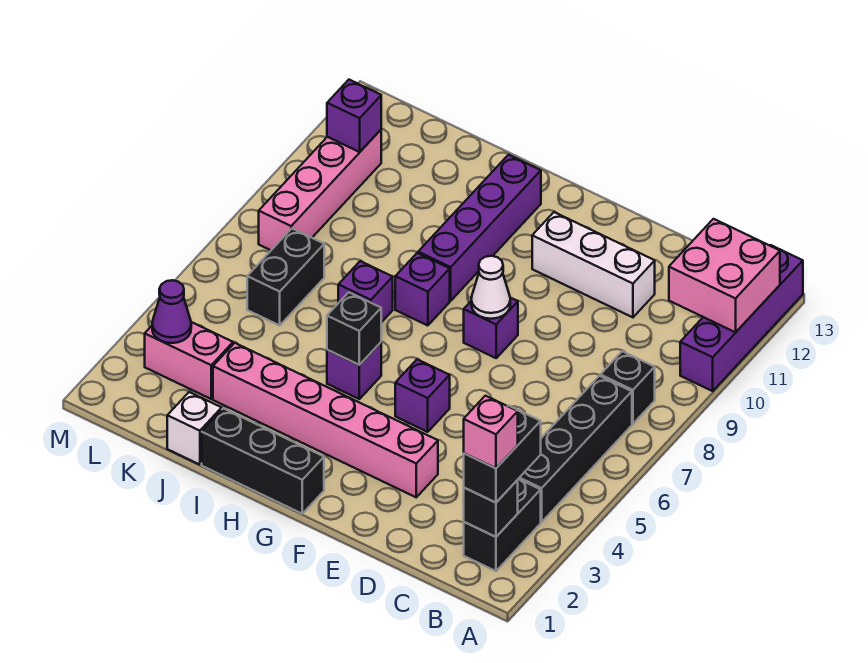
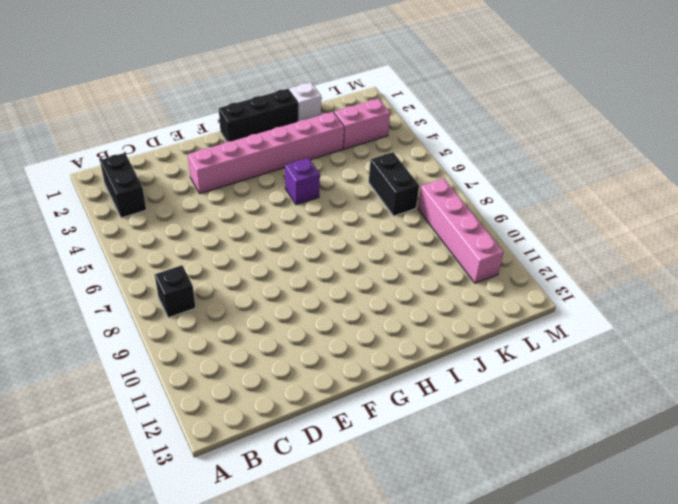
none -> purple brick A10:A13 level 1
none -> black brick B4:B7 level 1
none -> white brick D11:F11 level 1

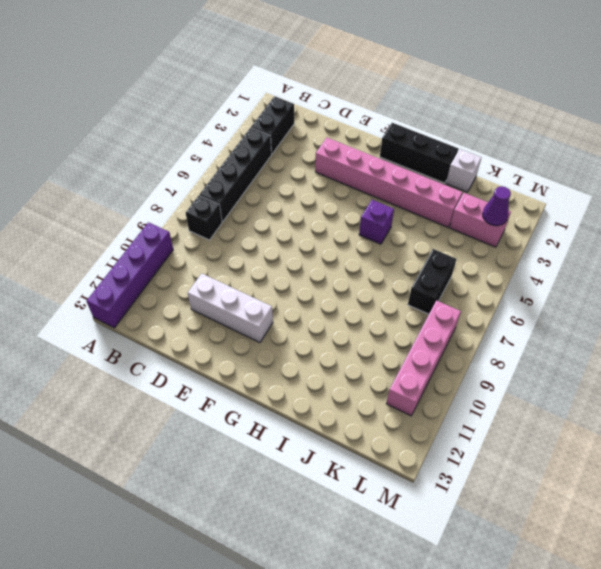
none -> purple brick F5 level 1
none -> purple brick F8 level 1
none -> purple brick H8 level 1

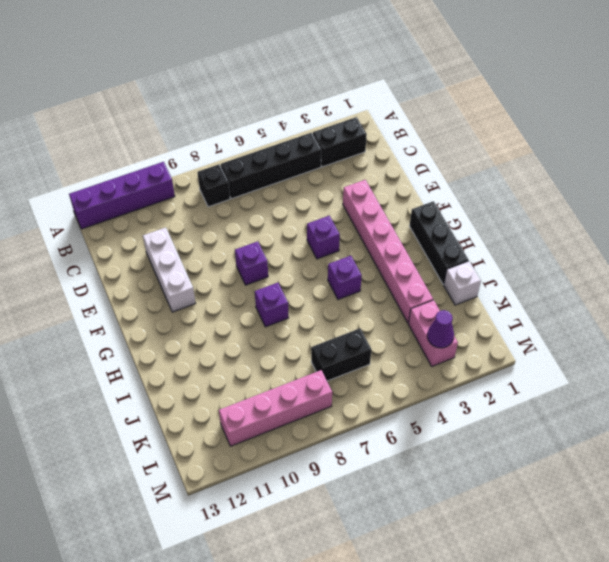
none -> purple brick H9:H12 level 1
none -> purple brick I7 level 1
none -> pink brick A11:B12 level 2

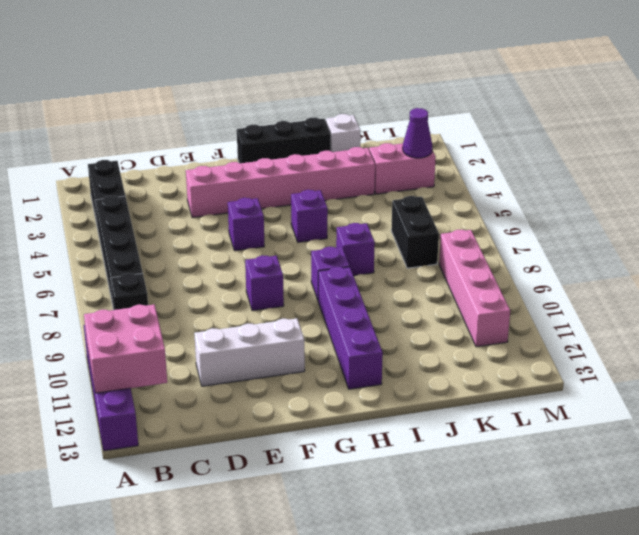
none -> black brick B2 level 2
none -> white cone F8 level 2
none -> black brick H5 level 2

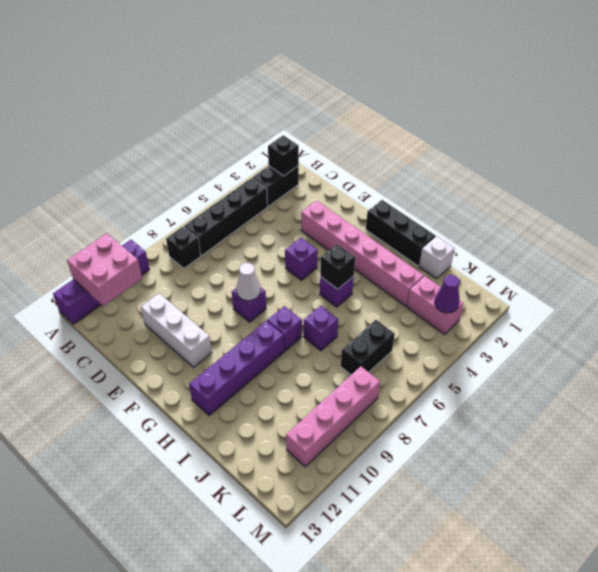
none -> purple brick L11 level 2
none -> black brick B2:B3 level 3
none -> pink brick B2 level 4

